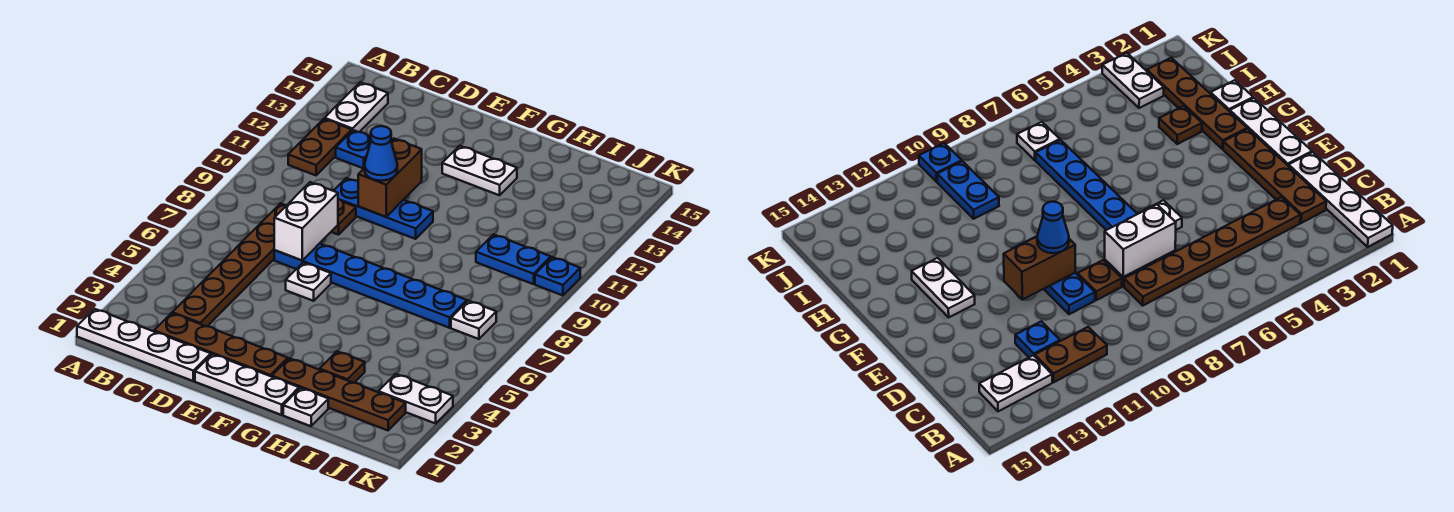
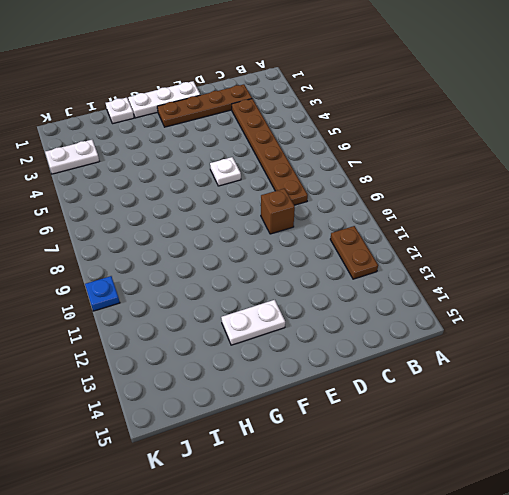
brown brick D9 level 1 -> brown plate D9 level 1
none -> white plate A1:D1 level 1
none -> white plate B13:B14 level 1
none -> blue plate C12 level 1

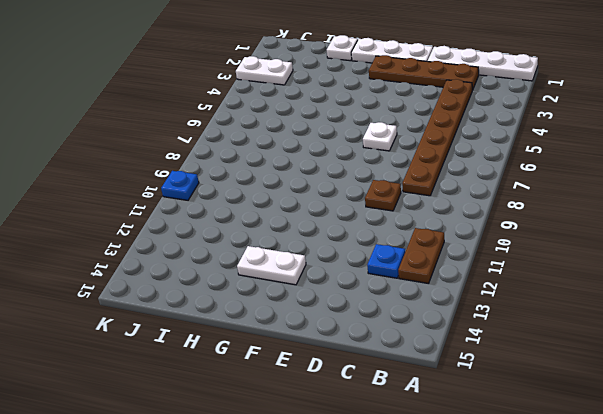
none -> white plate B13:B14 level 1
none -> blue plate D7:I7 level 1
none -> blue plate D10:F10 level 1

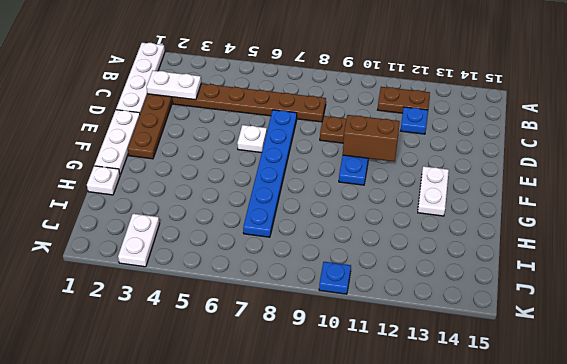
white plate C2:C3 level 2 -> white plate B13:B14 level 1
none -> brown plate G2:J2 level 1
none -> brown plate H3 level 1
none -> blue plate I10:J10 level 1

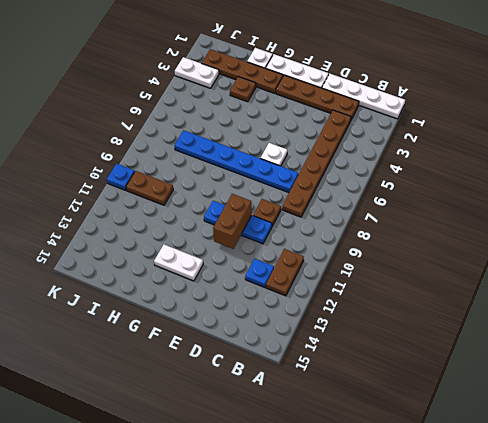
brown plate I10:J10 level 1 -> blue plate I10:J10 level 1
none -> white plate B13:B14 level 1
none -> white plate J7 level 1
none -> white brick D7:D8 level 2

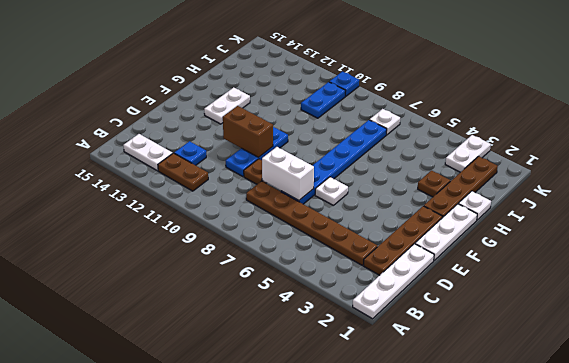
none -> blue cone E10 level 3

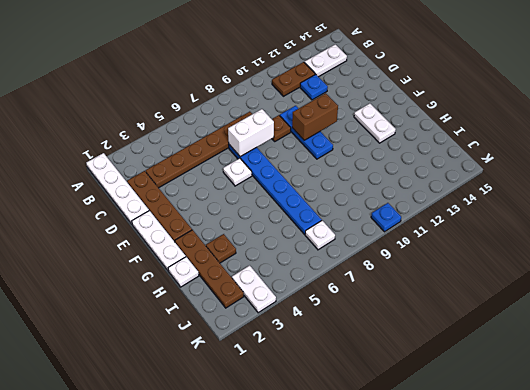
none -> blue plate I10:J10 level 1
none -> blue cone E10 level 3

